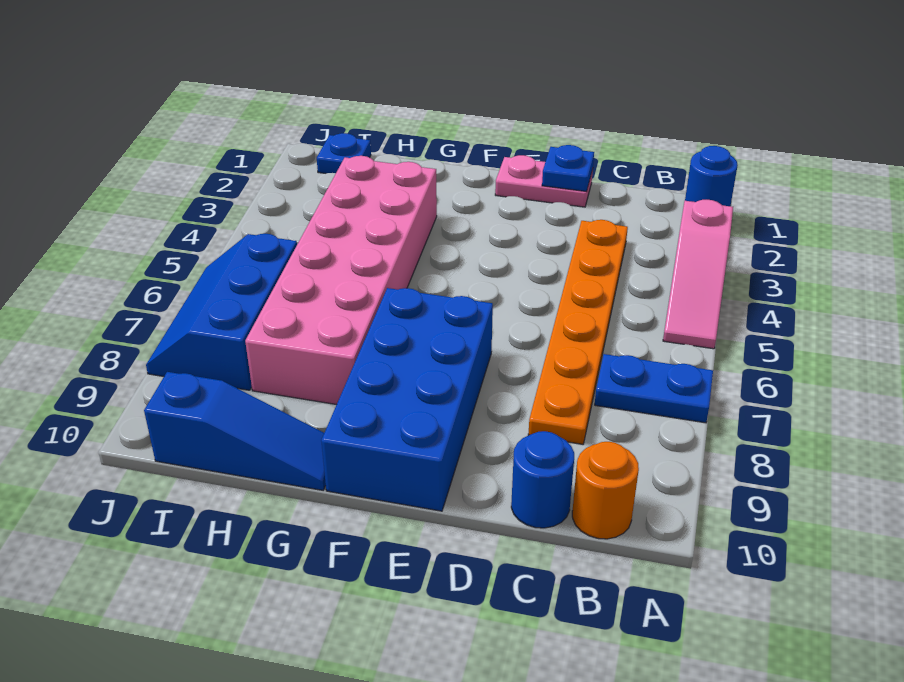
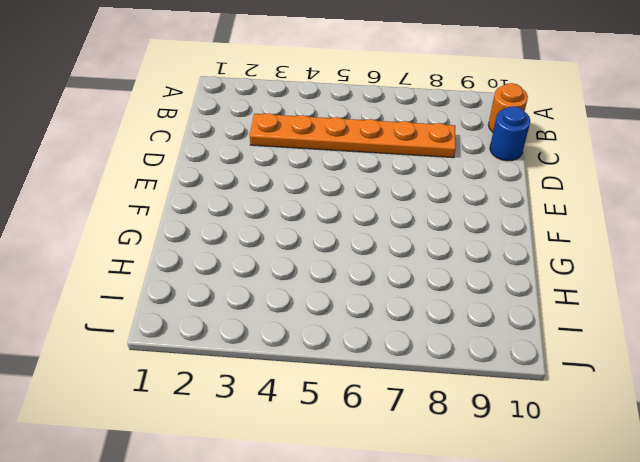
none -> blue round brick A1 level 1
none -> pink slope A3:A5 level 1 top 3
none -> blue plate A7:B7 level 1

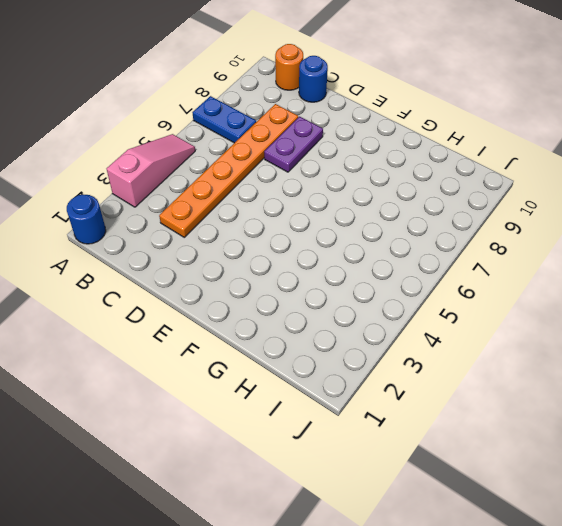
purple plate D7:D8 level 1 -> none
none -> pink plate D1:E1 level 1
none -> blue brick E7:F10 level 1
none -> pink brick G3:H8 level 1

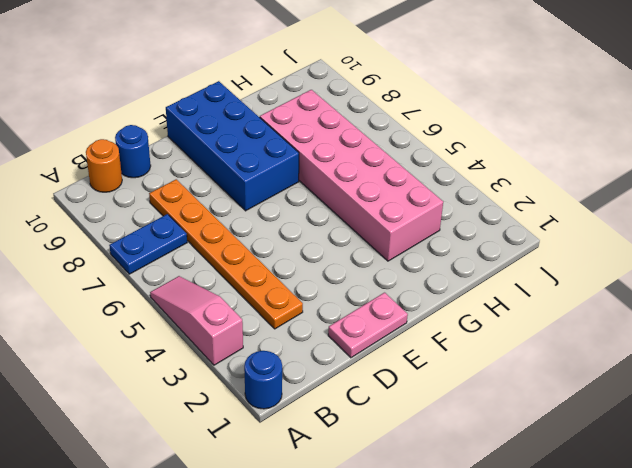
none -> blue slope G10:I10 level 1 top I
none -> blue plate I1 level 1
none -> blue slope I6:J8 level 1 top I

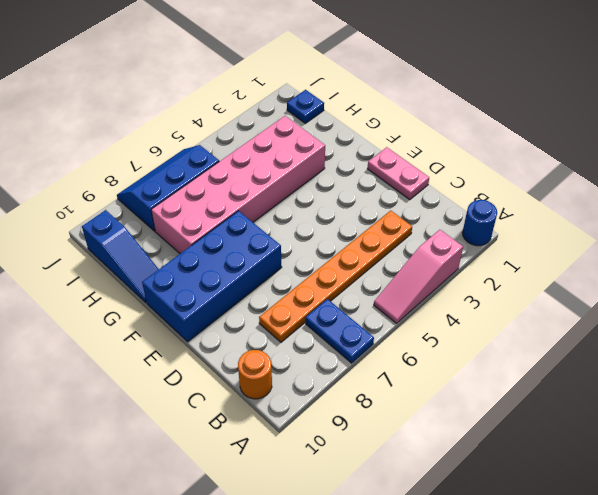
none -> blue round brick C10 level 1
none -> blue plate D1 level 2

